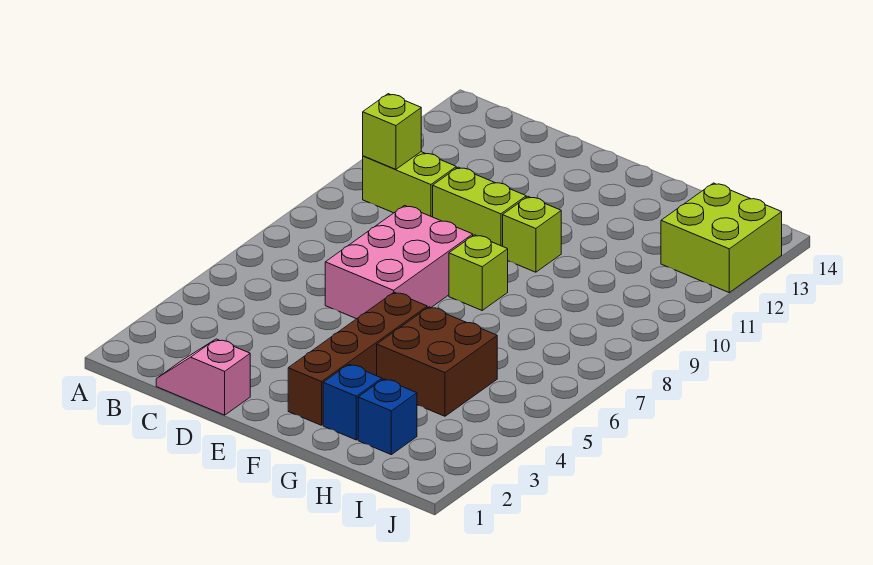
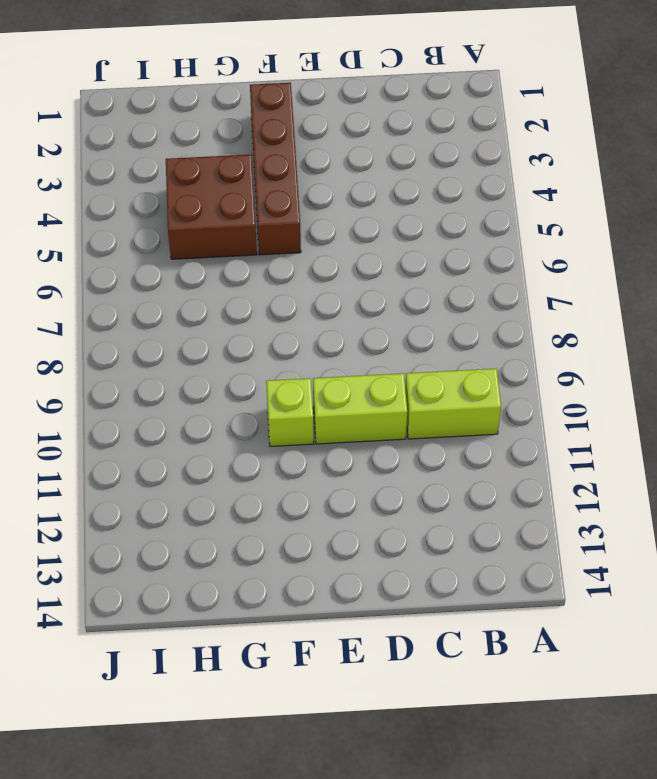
none -> pink slope C1:D1 level 1 top D
none -> pink brick D6:E8 level 1
none -> lime brick F8 level 1

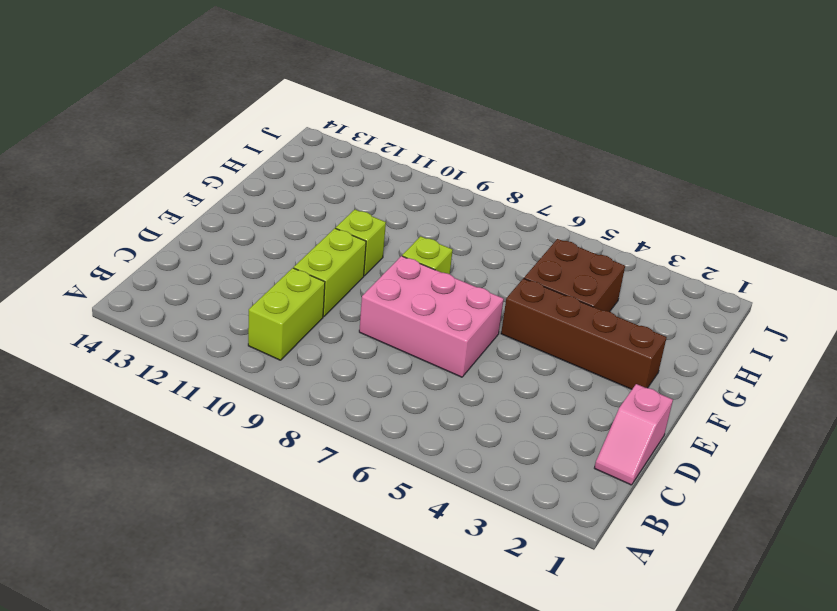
none -> blue brick G2 level 1
none -> blue brick H2 level 1
none -> lime brick I12:J13 level 1

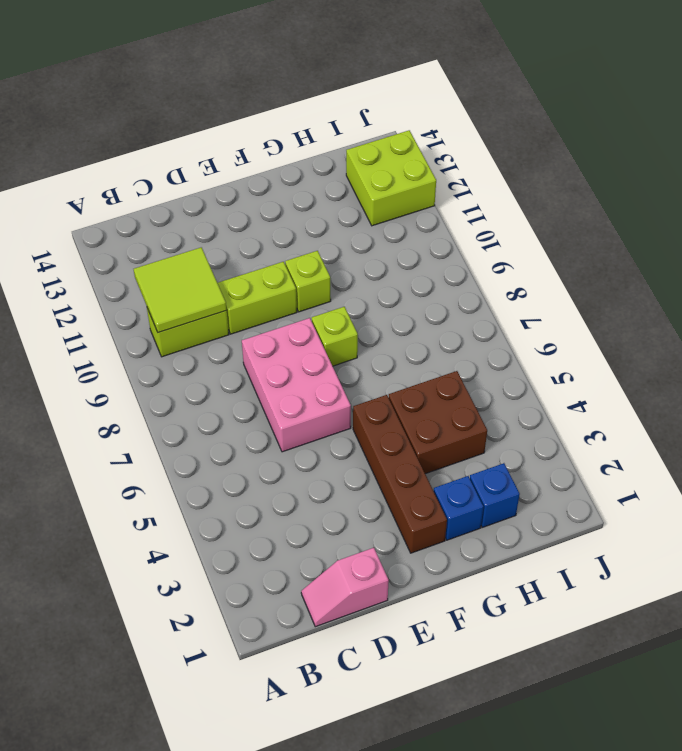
lime tile B10:C11 level 2 -> lime brick B10 level 2

